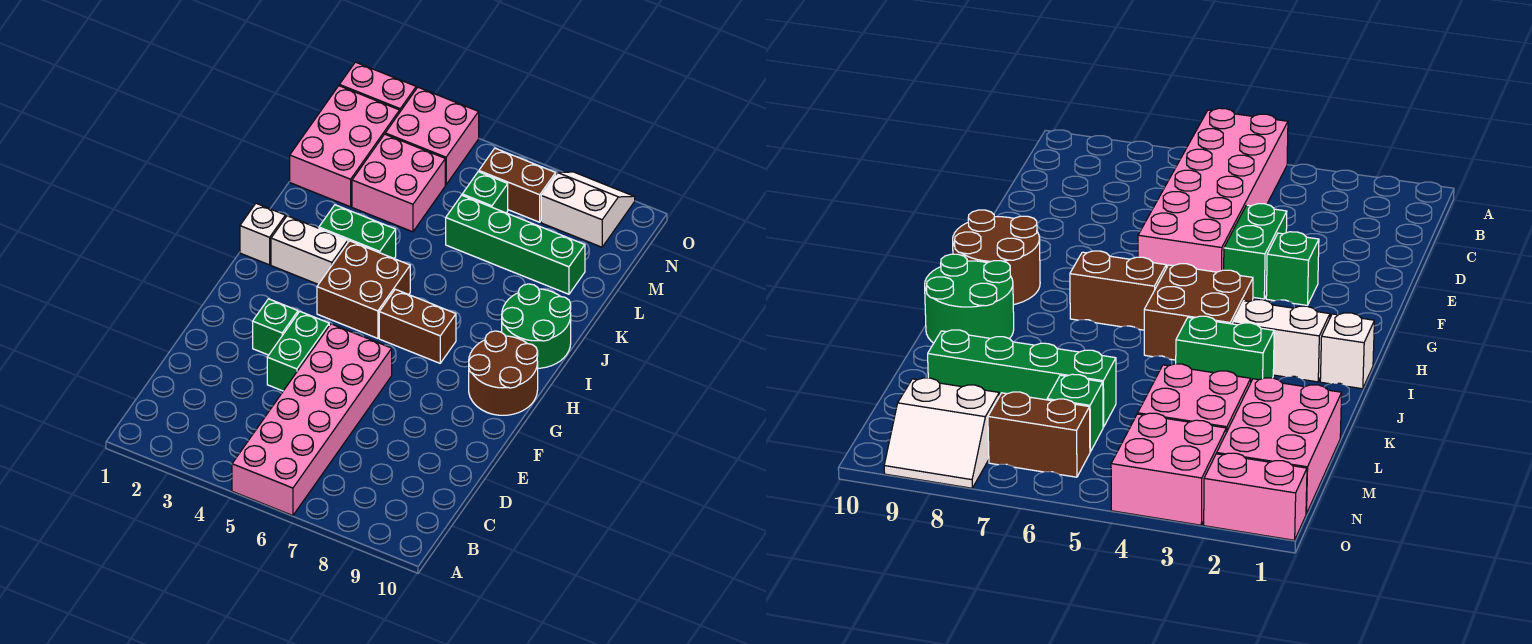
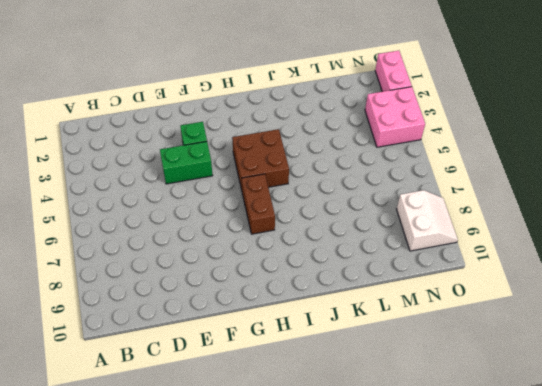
none -> pink brick A5:F6 level 1
none -> brown round brick G9:H10 level 1
none -> white brick I1 level 1

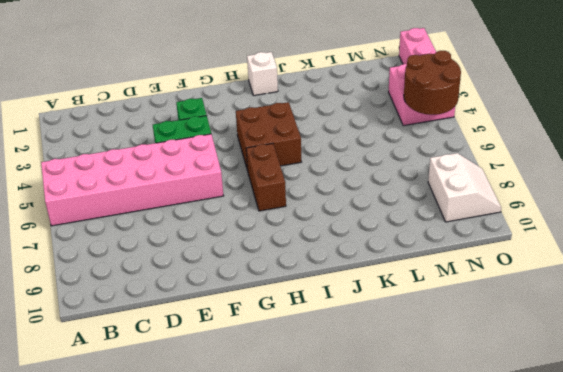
brown round brick N4:O5 level 2 -> brown round brick G9:H10 level 1
none -> white brick I2:I3 level 1
none -> green round brick I9:J10 level 1
none -> green brick J3:J4 level 1

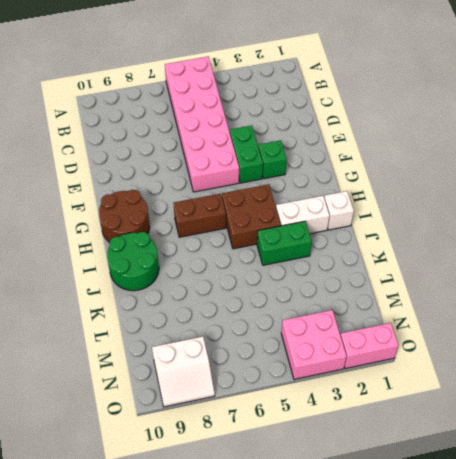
none -> pink brick L1:N2 level 1
none -> pink brick L3:M4 level 1
none -> green brick L6:L9 level 1

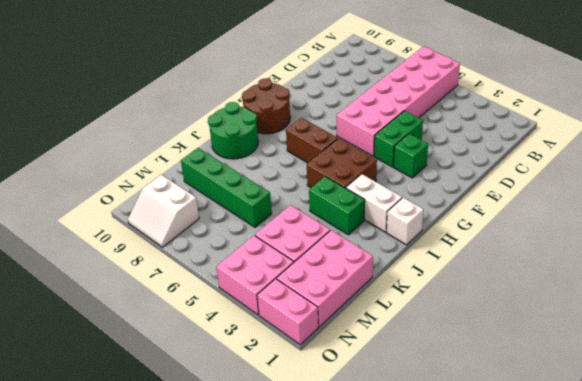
none -> green brick M6 level 1
none -> brown brick N6:N7 level 1

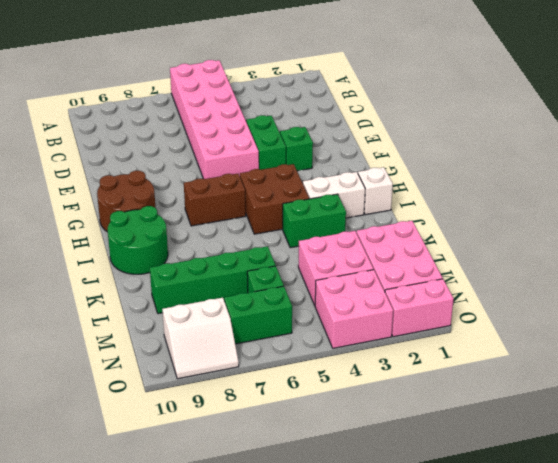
green brick N6:N7 level 1 -> brown brick N6:N7 level 1

